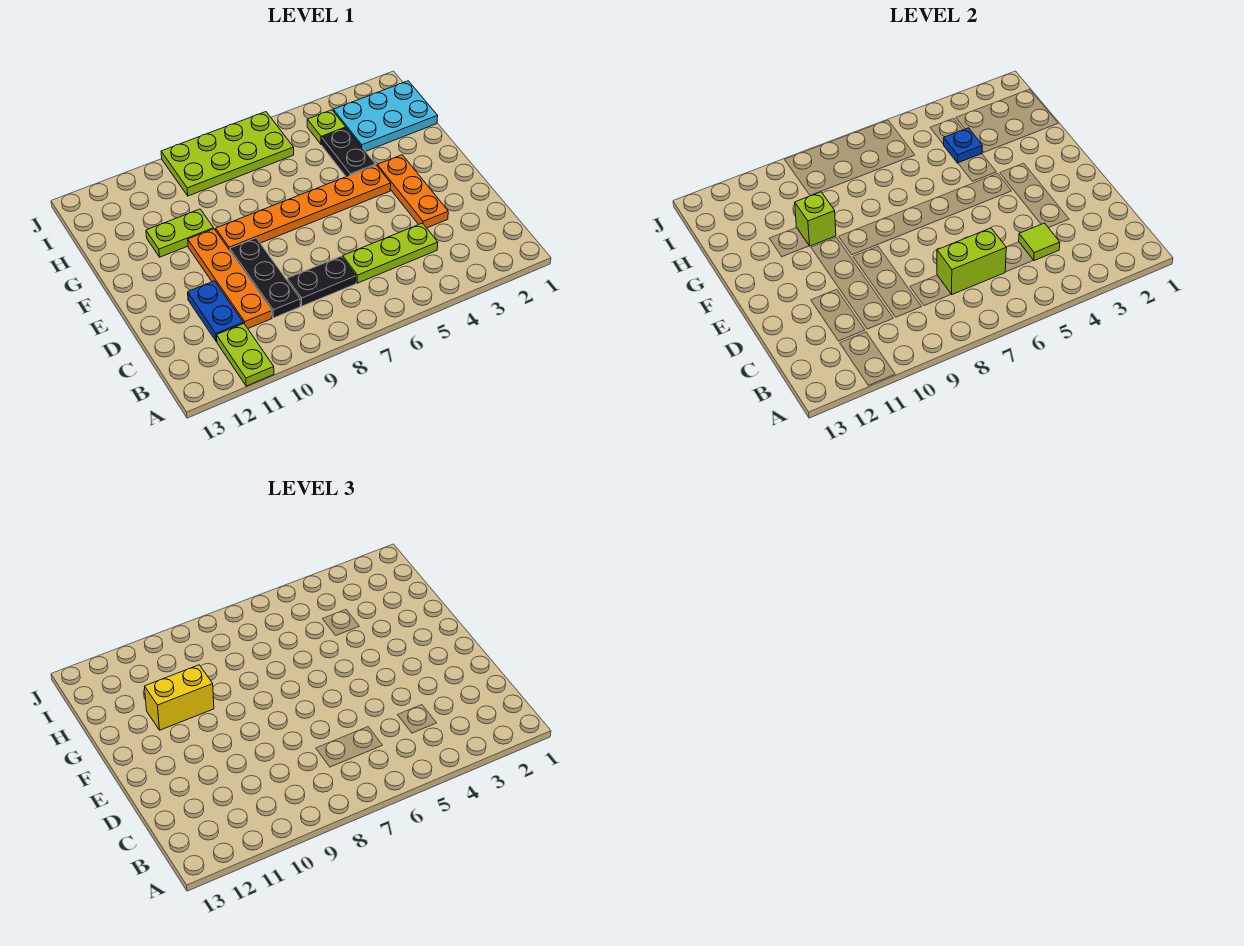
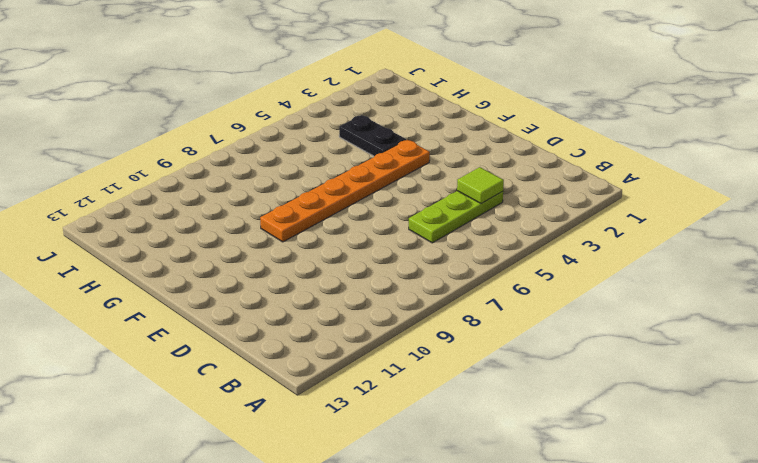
none -> lime plate A11:B11 level 1
none -> black plate C7:C8 level 1
none -> black plate C9:E9 level 1

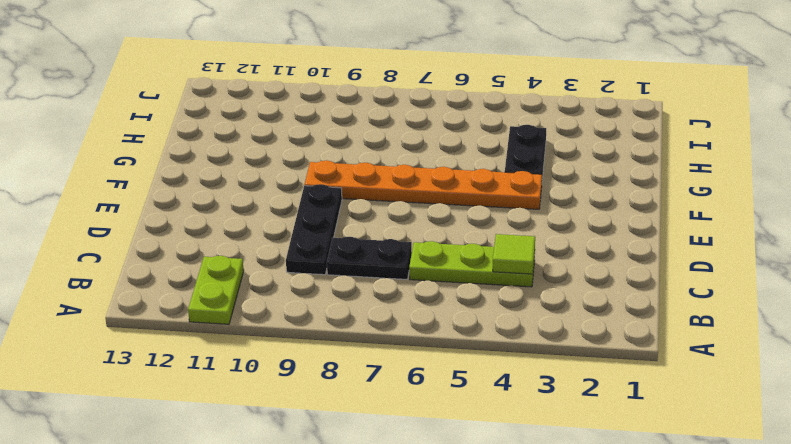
none -> orange plate C10:F10 level 1
none -> blue plate C11:D11 level 1
none -> orange plate D3:F3 level 1

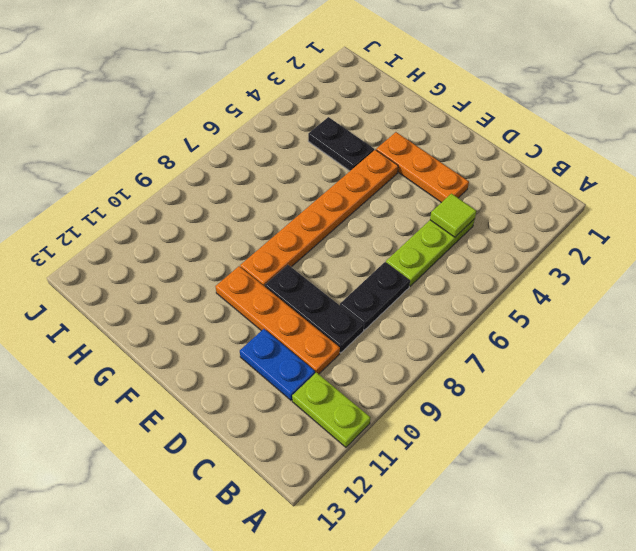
none -> lime plate G10:G11 level 1
none -> cyan plate H1:I3 level 1
none -> lime plate I4 level 1

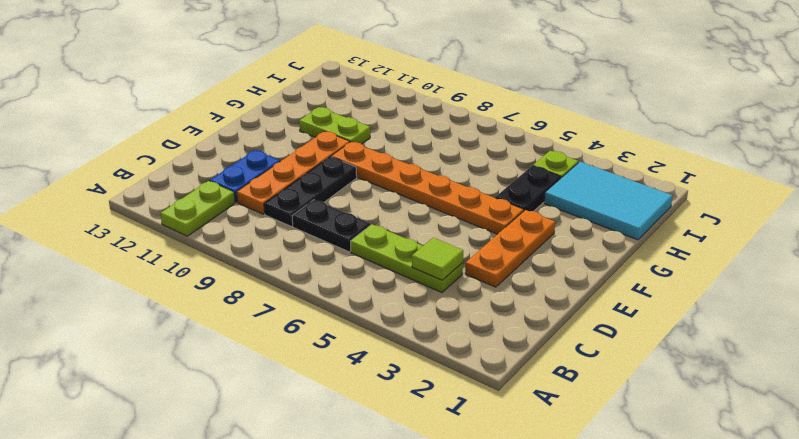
cyan tile H1:I3 level 1 -> cyan plate H1:I3 level 1
none -> lime plate I6:J9 level 1
none -> lime brick C6:C7 level 2
none -> lime brick G10 level 2

